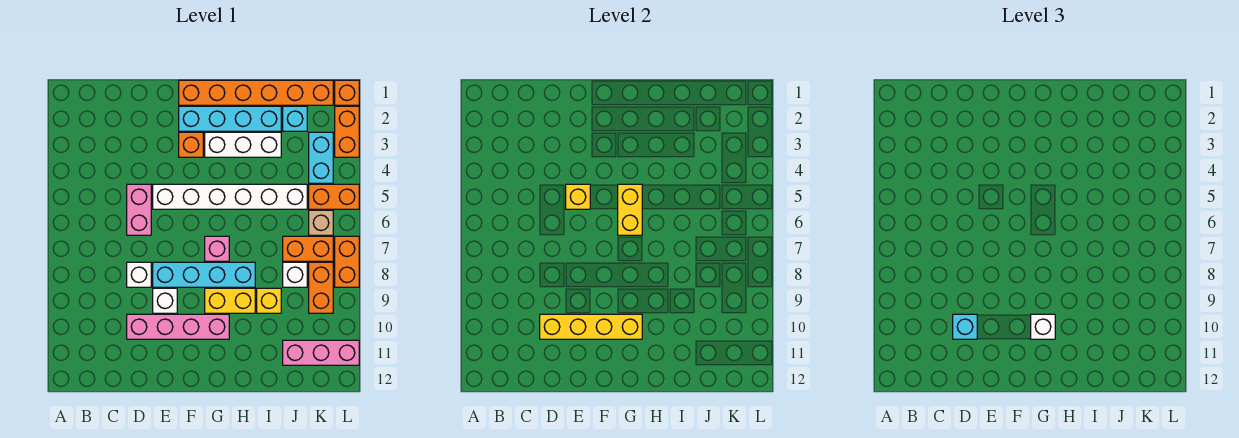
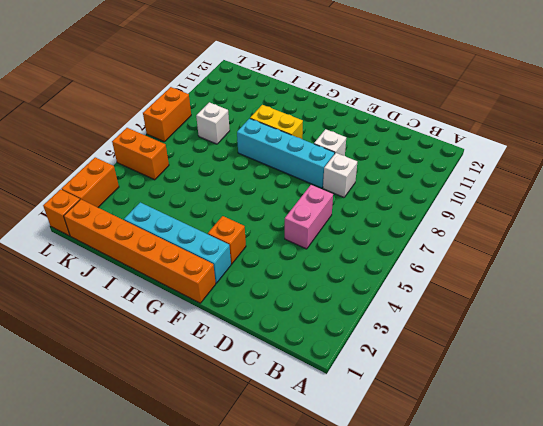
none -> pink brick D10:G10 level 1
none -> white brick E5:J5 level 1
none -> white brick G3:I3 level 1

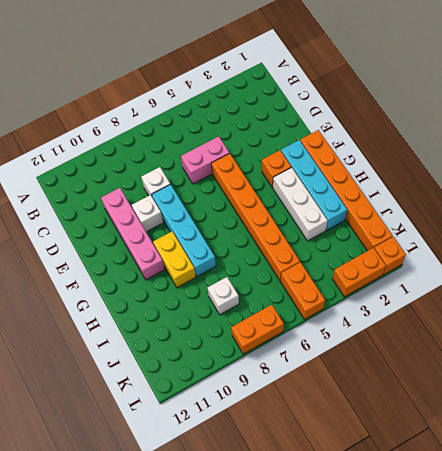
orange brick E5:J5 level 1 -> white brick E5:J5 level 1
none -> pink brick G7 level 1
none -> yellow brick I9 level 1
none -> cyan brick J2 level 1

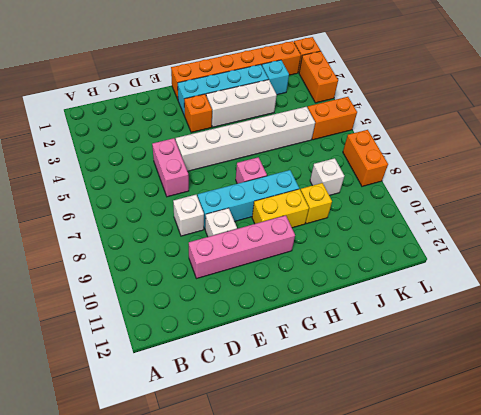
none -> orange brick J7:K7 level 1
none -> pink brick J11:L11 level 1
none -> cyan brick K3:K4 level 1

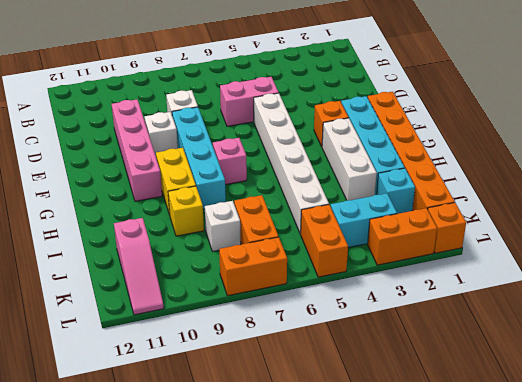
pink slope J11:L11 level 1 top J -> pink brick J11:L11 level 1
none -> tan brick K6 level 1
none -> orange brick K8:K9 level 1
none -> yellow brick D10:G10 level 2

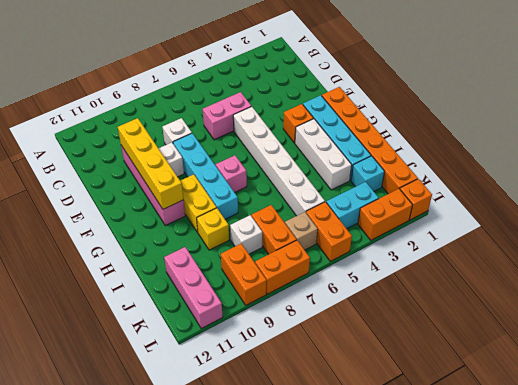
orange brick K9:L9 level 1 -> orange brick K8:K9 level 1
none -> yellow brick E5 level 2
none -> yellow brick G5:G6 level 2
none -> cyan brick D10 level 3

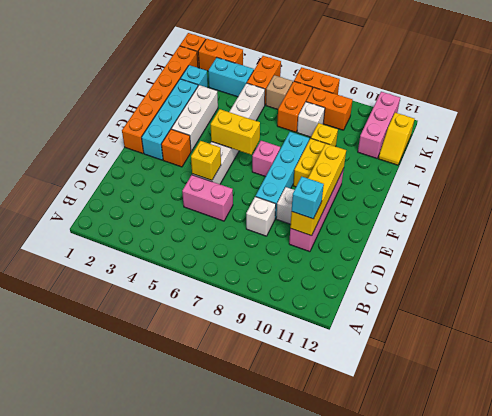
yellow slope J12:K12 level 1 top K -> none
none -> white brick G10 level 3

